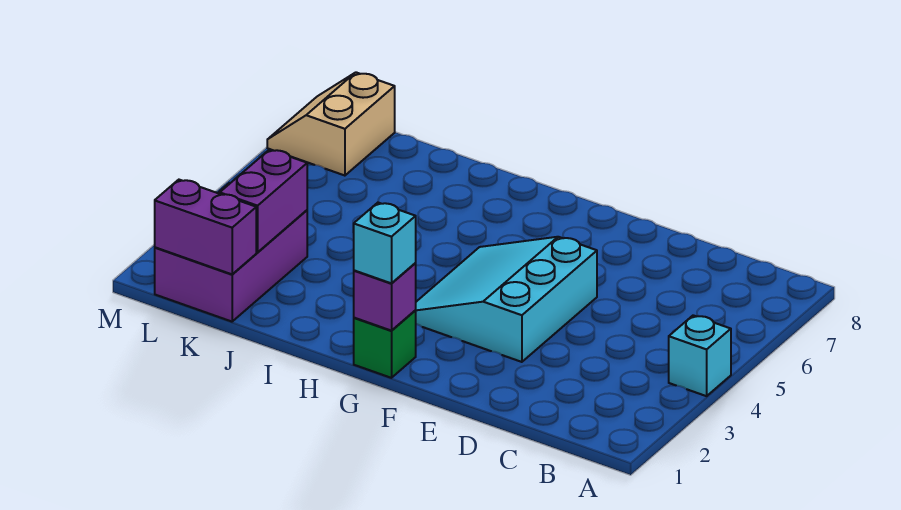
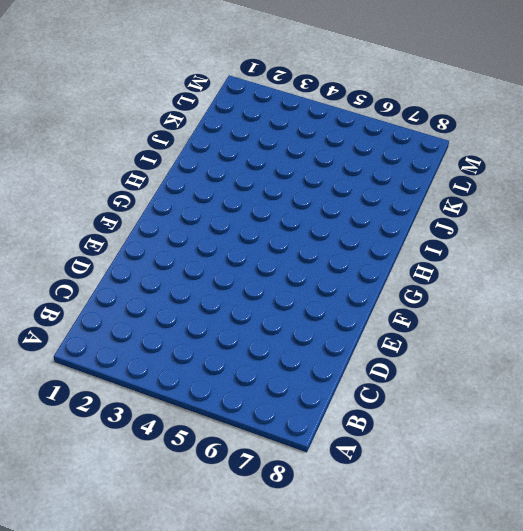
none -> cyan brick A4 level 1
none -> cyan slope E3:G5 level 1 top E

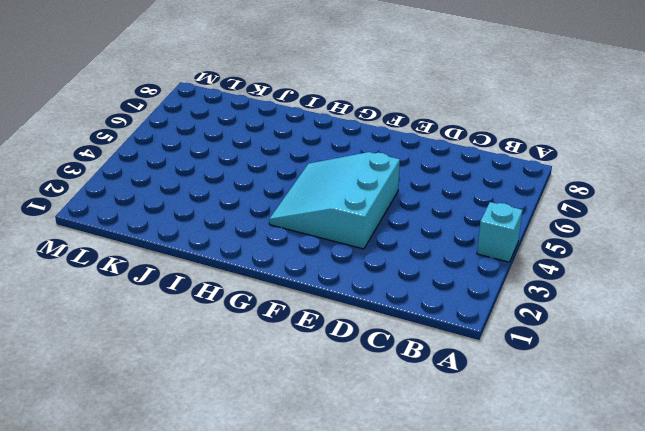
none -> green brick G1 level 1
none -> purple brick K1:L3 level 1

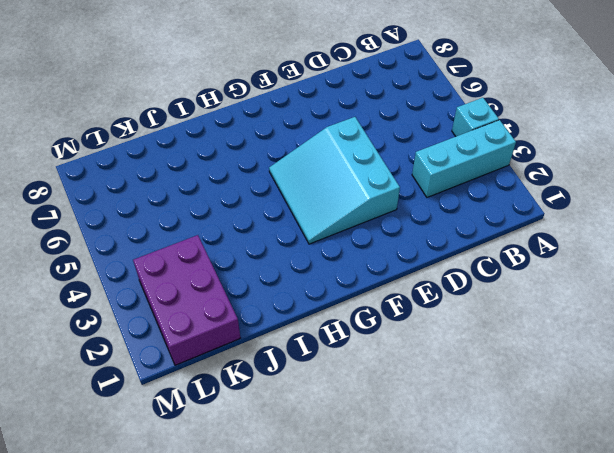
cyan brick A3:C3 level 1 -> none
none -> green brick G1 level 1
none -> tan slope L7:M8 level 1 top L

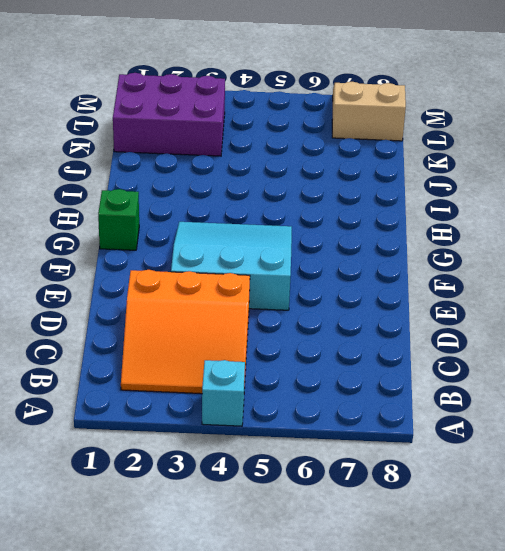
orange slope B2:D4 level 1 top D -> none
none -> purple brick G1 level 2
none -> purple brick K1:L1 level 2

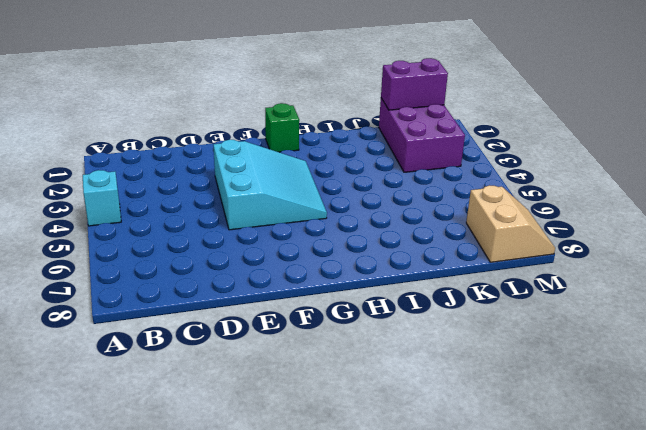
none -> purple brick G1 level 2
none -> purple brick K2:K3 level 2

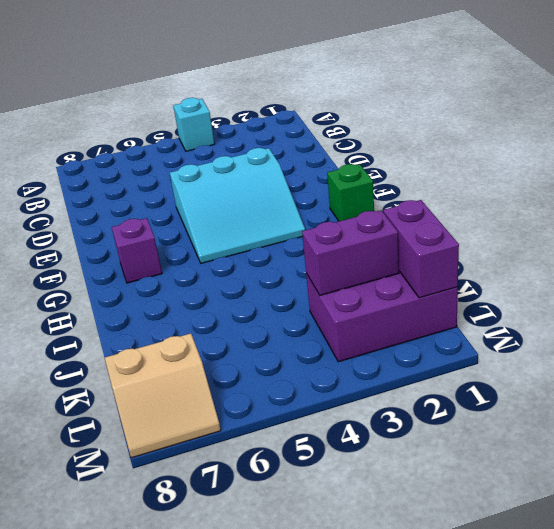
purple brick G7 level 1 -> purple brick G1 level 2
none -> cyan brick G1 level 3

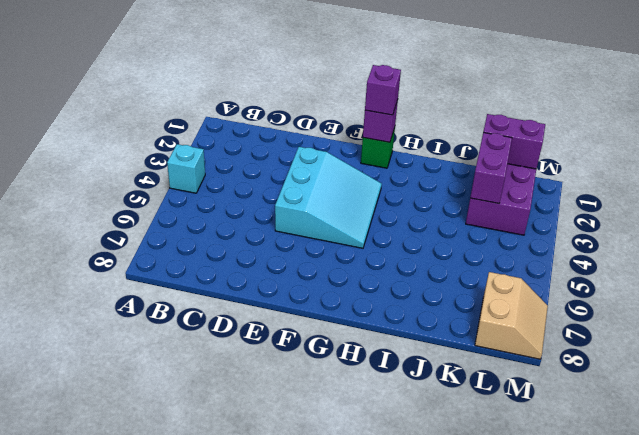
purple brick G1 level 3 -> cyan brick G1 level 3

